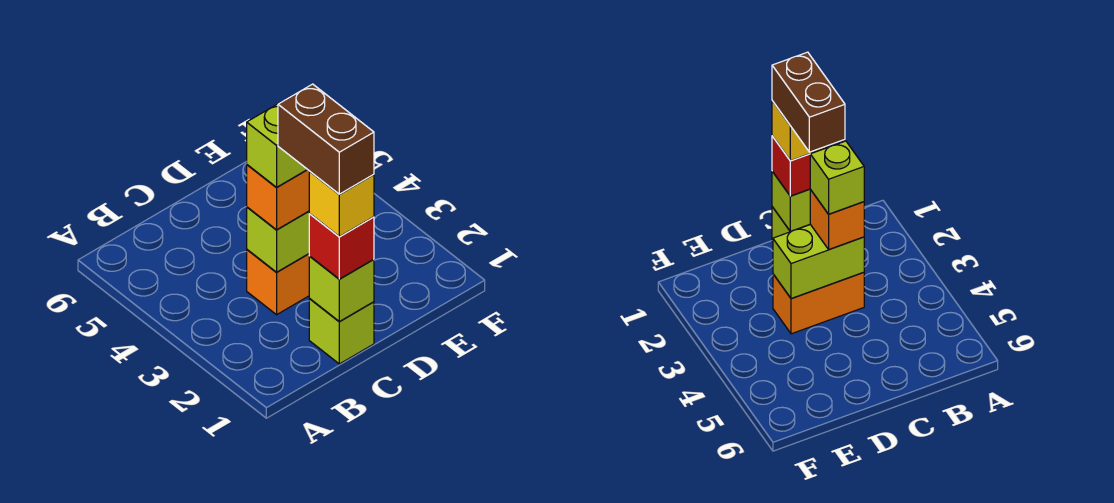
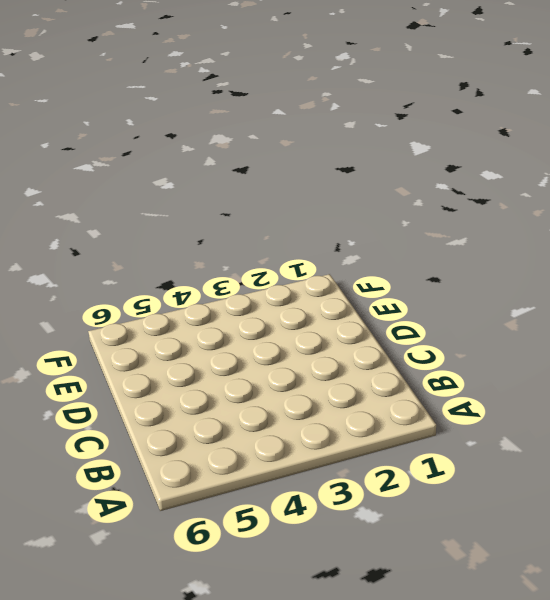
none -> lime brick C1 level 1
none -> orange brick C3:D3 level 1

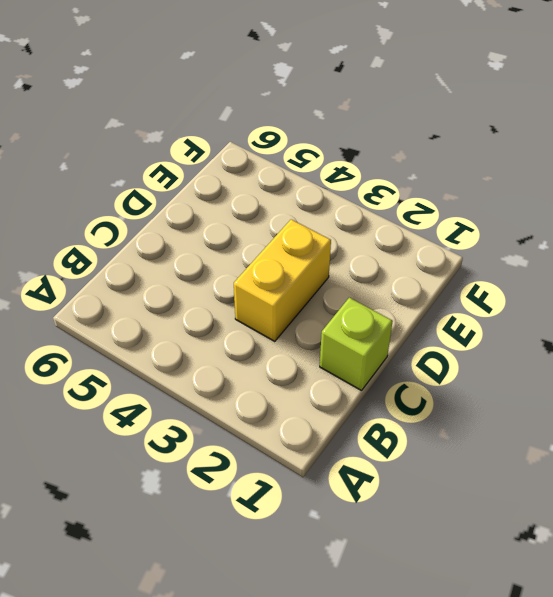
yellow brick C3:D3 level 1 -> orange brick C3:D3 level 1
none -> lime brick C1 level 2
none -> lime brick C3:D3 level 2

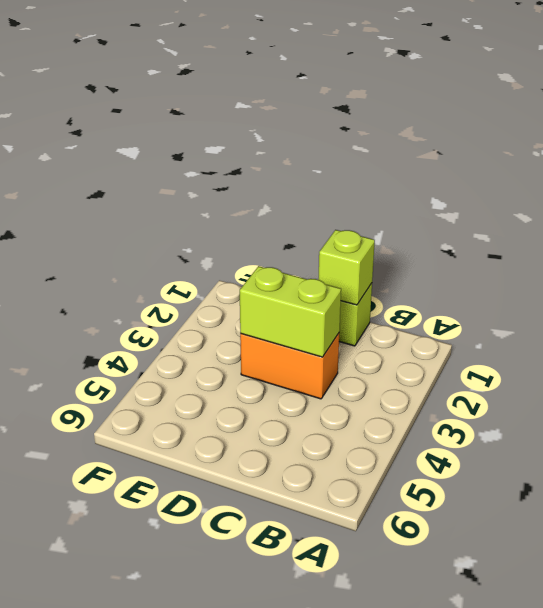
none -> red brick C1 level 3
none -> orange brick C3 level 3

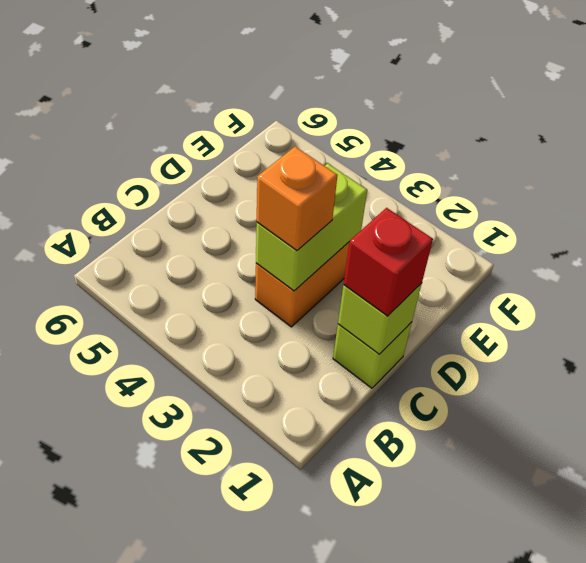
none -> yellow brick C1 level 4
none -> lime brick C3 level 4

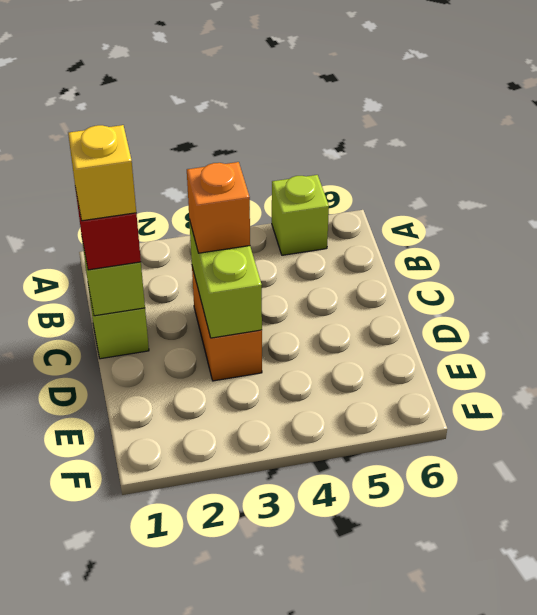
lime brick A5 level 1 -> lime brick C3 level 4
none -> brown brick C1:C2 level 5

